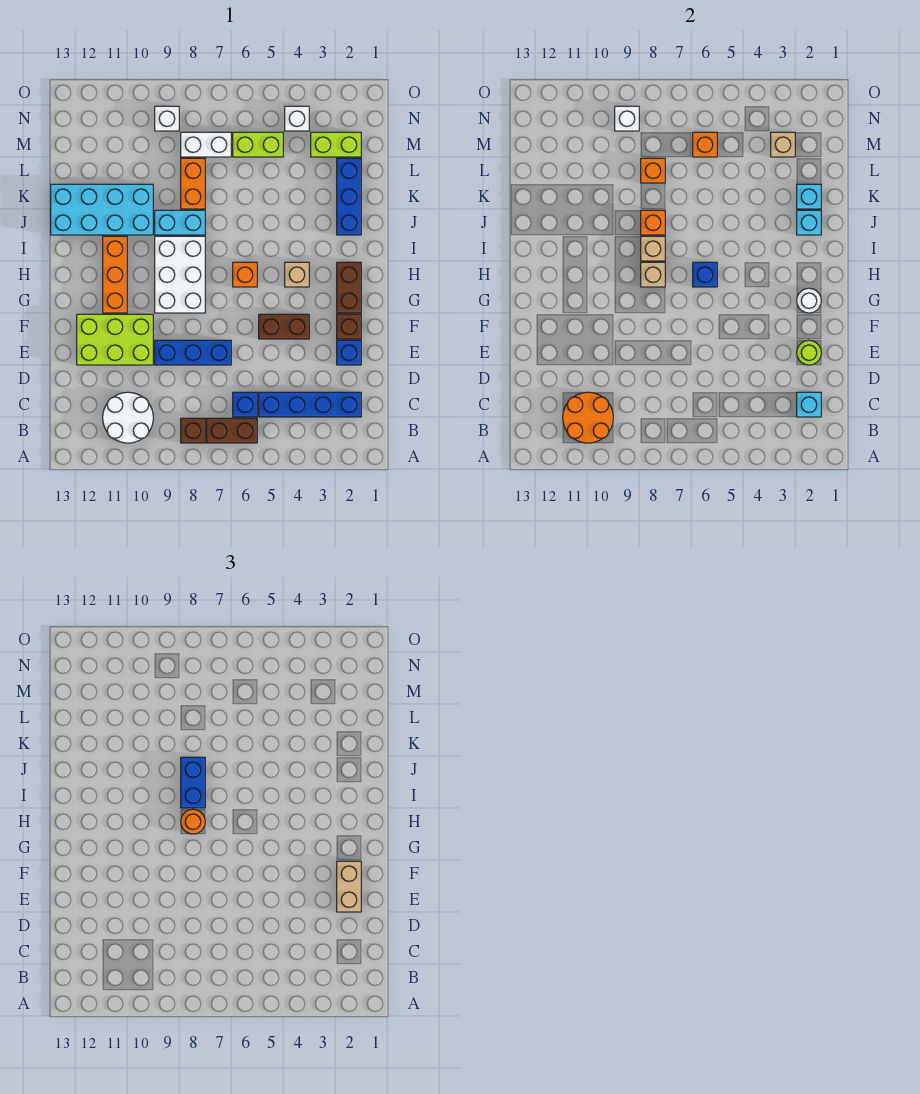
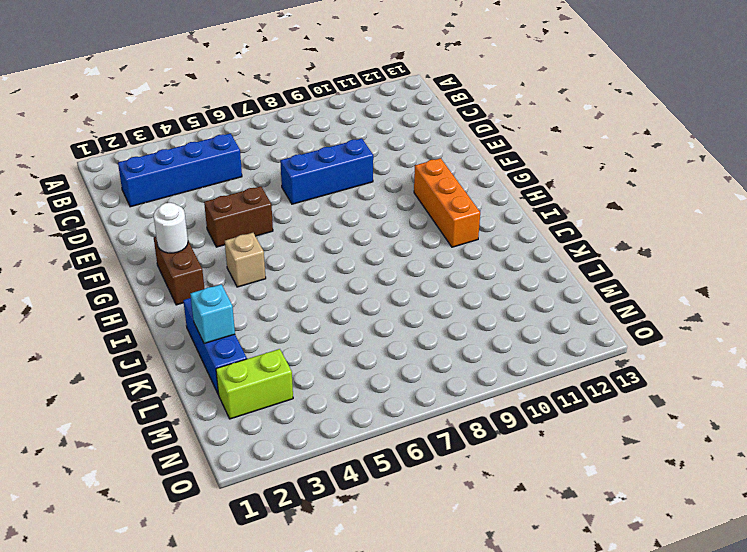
none -> brown brick B6:B7 level 1
none -> brown brick B8 level 1
none -> white round brick B10:C11 level 1
none -> blue brick C6 level 1

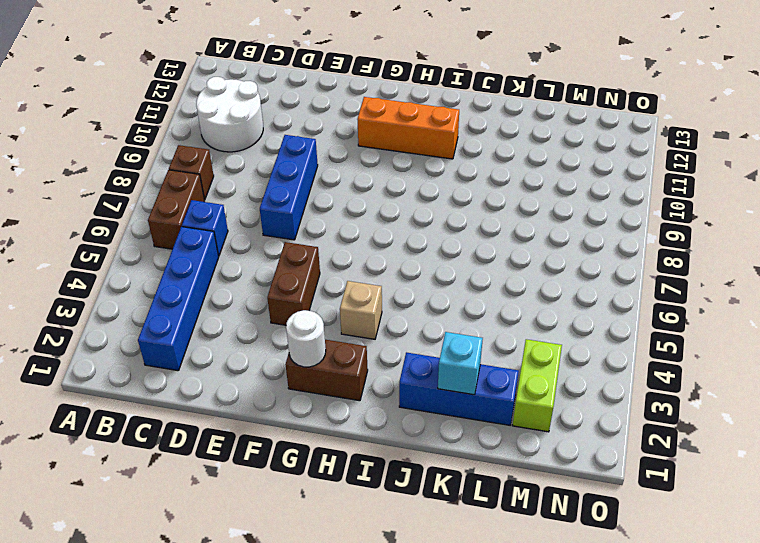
none -> blue brick E2 level 1
none -> lime brick E10:F12 level 1
none -> brown brick F2 level 1
none -> white brick G8:I9 level 1

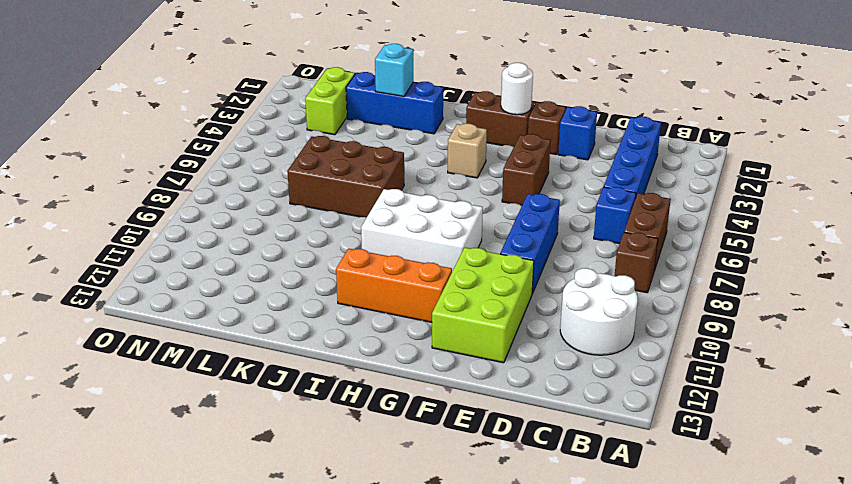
brown brick J6:L7 level 1 -> none
none -> orange brick H6 level 1
none -> cyan brick J8:J9 level 1
none -> cyan brick J10:K13 level 1
none -> orange brick K8:L8 level 1

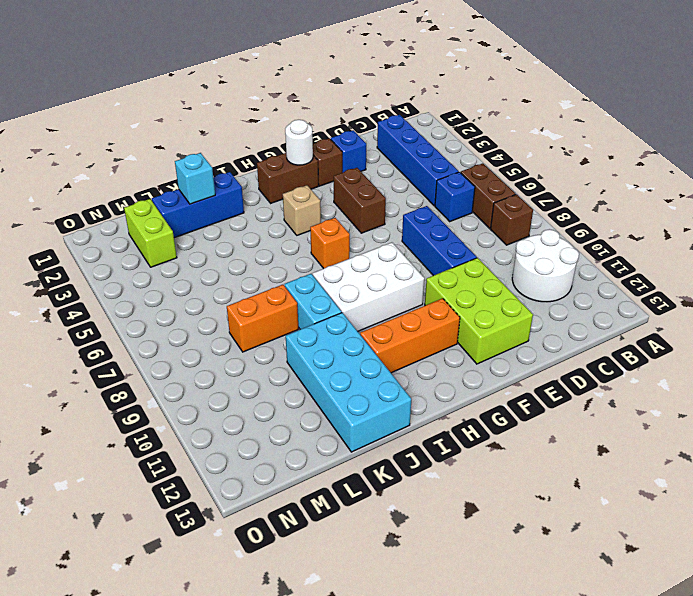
none -> lime brick M5:M6 level 1
none -> white brick M7:M8 level 1
none -> white brick N4 level 1
none -> white brick N9 level 1

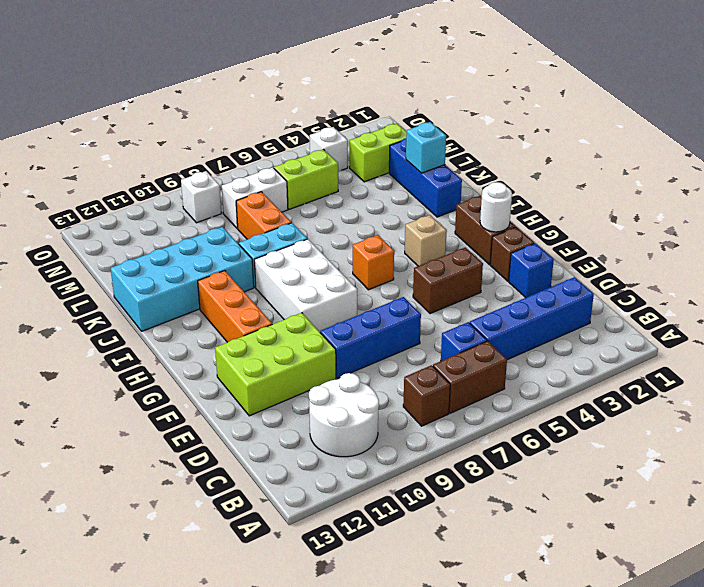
none -> orange round brick B10:C11 level 2
none -> cyan brick C2 level 2
none -> lime round brick E2 level 2
none -> blue brick H6 level 2

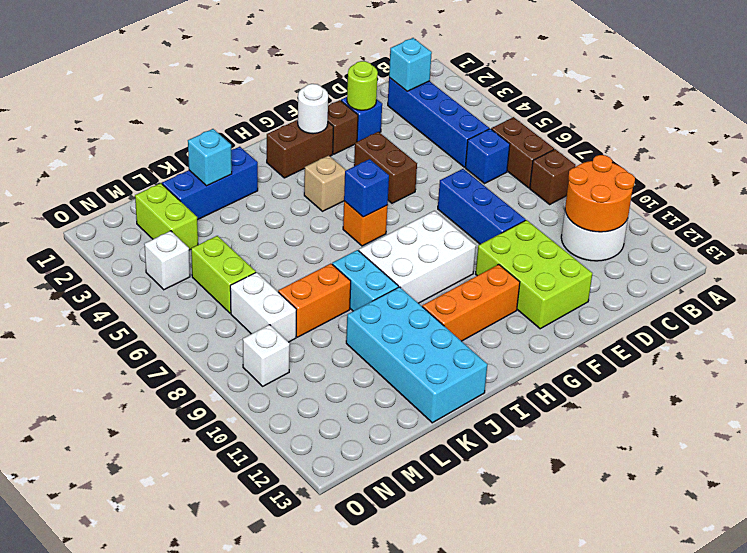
none -> tan brick H8 level 2
none -> tan brick I8 level 2
none -> cyan brick J2 level 2
none -> orange brick J8 level 2

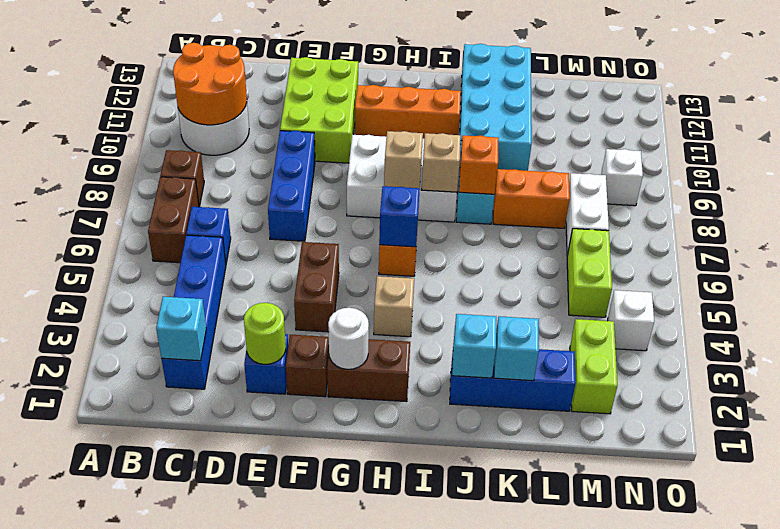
none -> orange brick L8 level 2
none -> tan brick M3 level 2
none -> orange brick M6 level 2
none -> white brick N9 level 2

